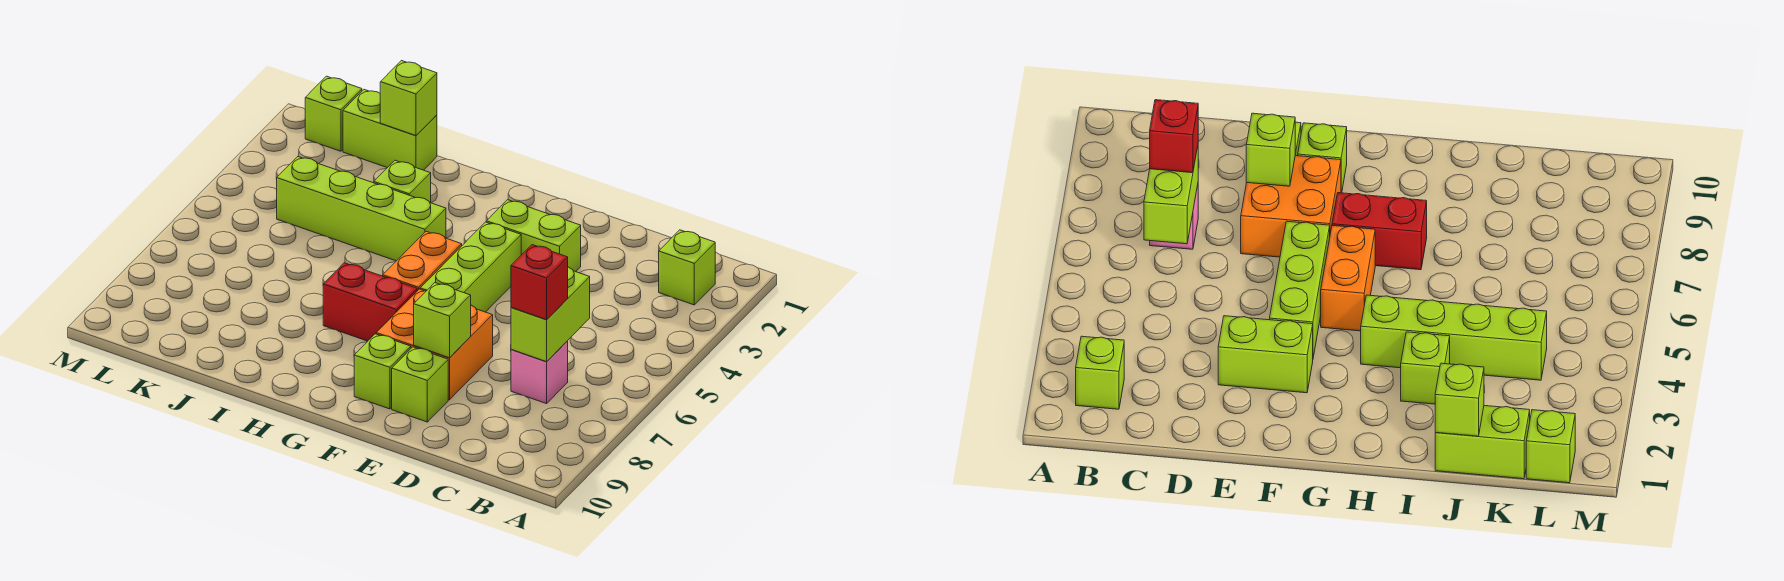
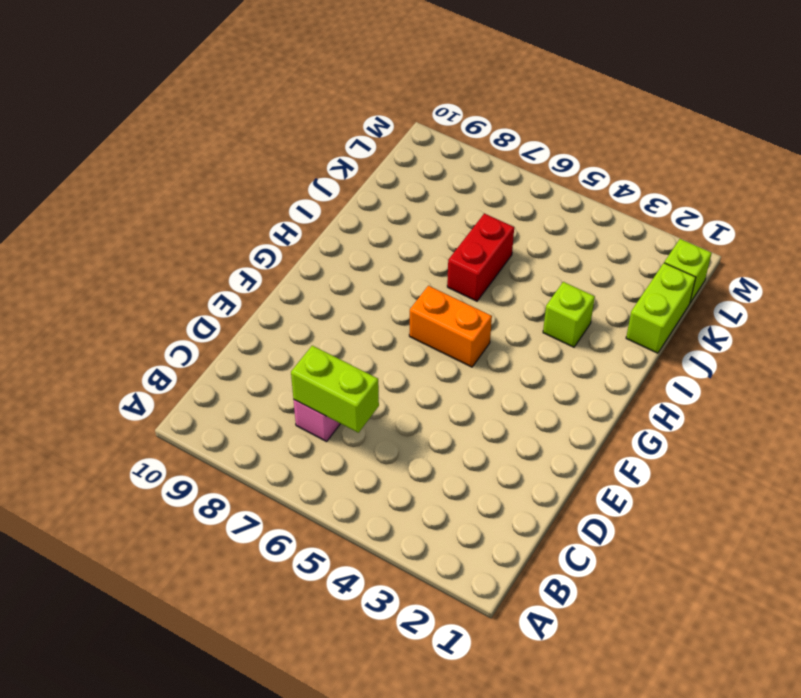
red brick I6:J6 level 1 -> red brick G7:H7 level 1
none -> lime brick B2 level 1
none -> lime brick E3:F3 level 1
none -> orange brick E7:F8 level 1

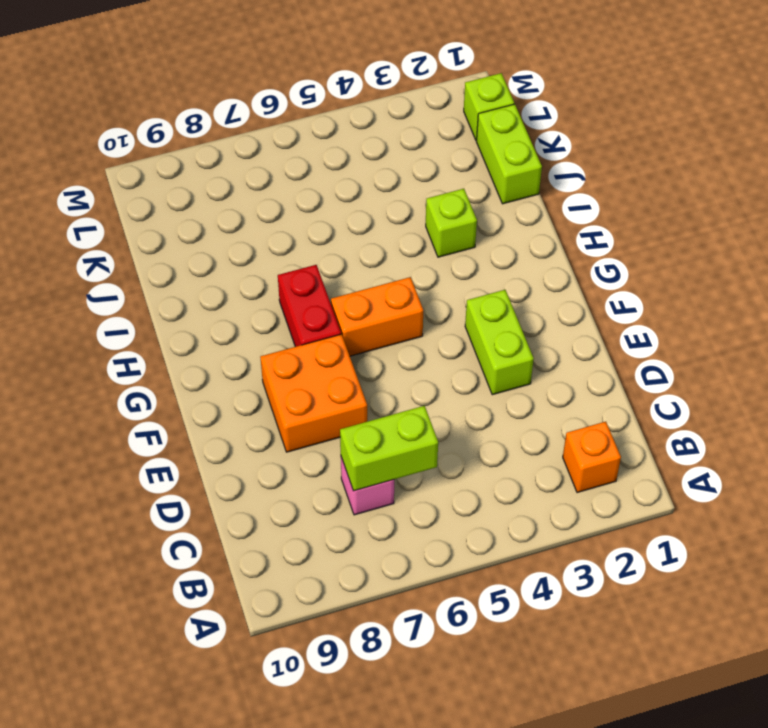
orange brick B2 level 1 -> lime brick B2 level 1
none -> lime brick E9 level 1
none -> lime brick F4:F6 level 1
none -> lime brick F9 level 1

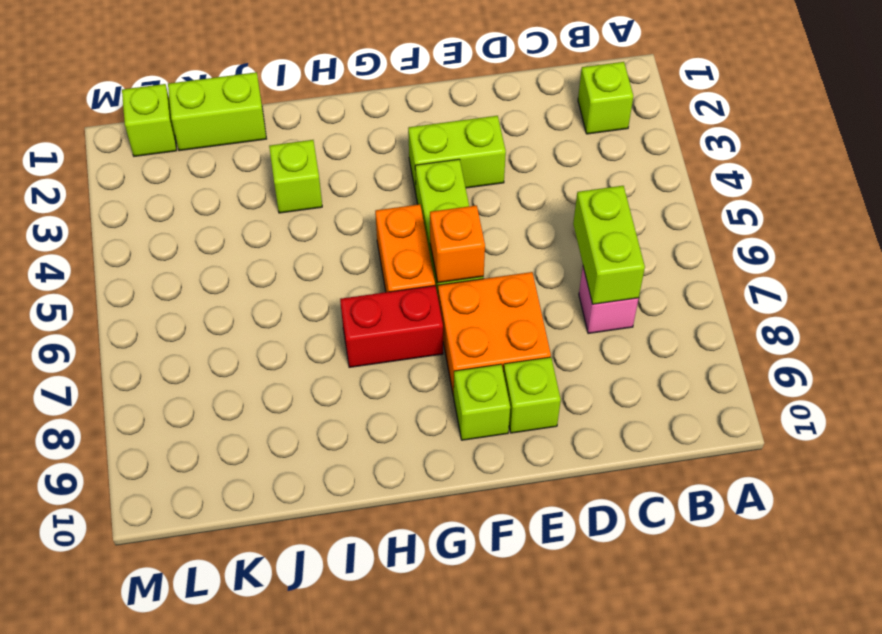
orange brick F6 level 2 -> none
none -> lime brick H4:K4 level 1
none -> lime brick E8 level 2
none -> lime brick J1 level 2

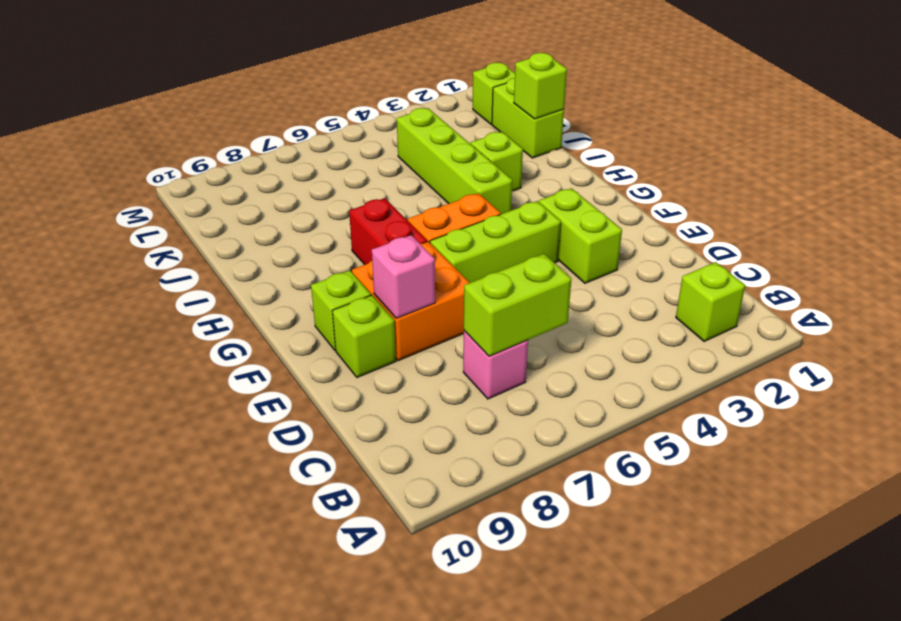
pink brick E8 level 2 -> lime brick E8 level 2
none -> red brick C7 level 3

